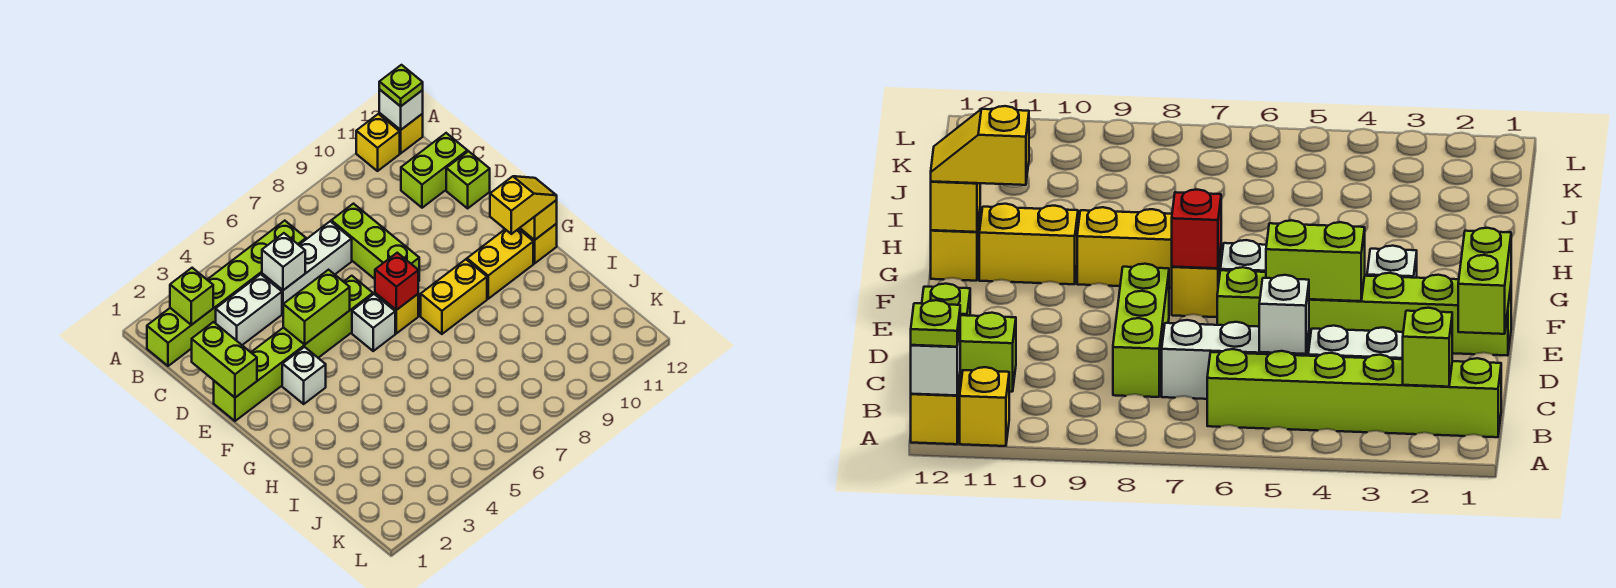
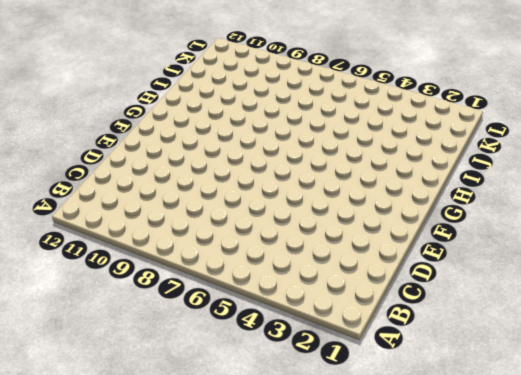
none -> yellow brick A11 level 1
none -> yellow brick A12 level 1
none -> lime brick B1:B6 level 1

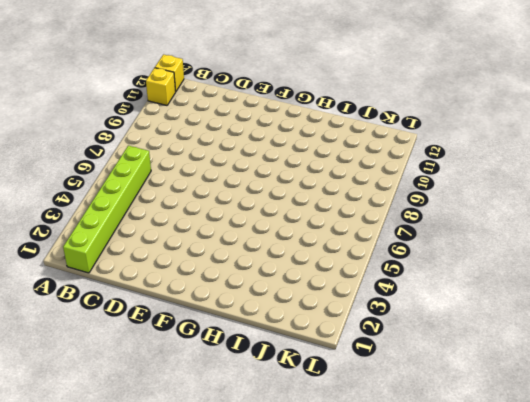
none -> white brick C3:C4 level 1
none -> white brick C5:C7 level 1
none -> lime brick C8:E8 level 1

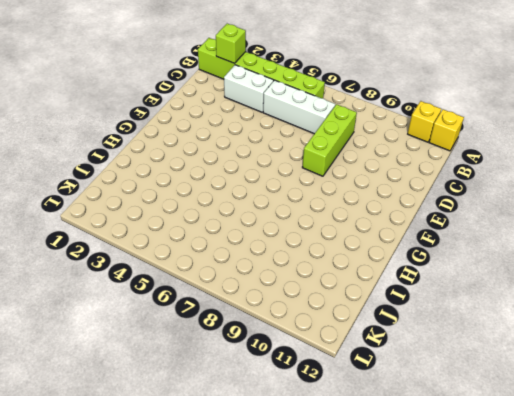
none -> lime brick C11:C12 level 1
none -> lime brick D12 level 1
none -> lime brick E1:E6 level 1

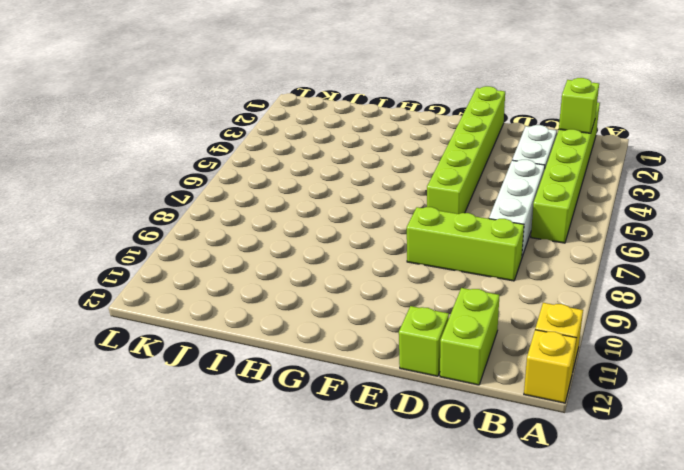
none -> white brick F3 level 1
none -> white brick F6 level 1
none -> yellow brick F7 level 1

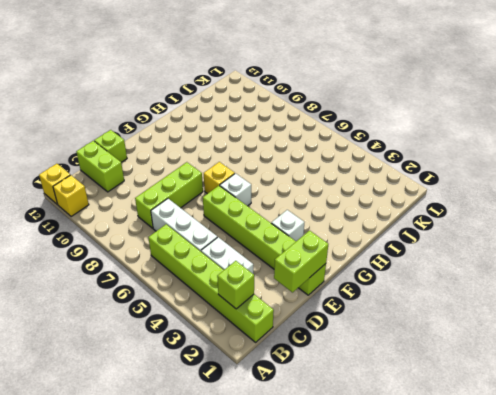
none -> yellow brick G8:G9 level 1
none -> yellow brick G10:G11 level 1
none -> yellow brick G12 level 1

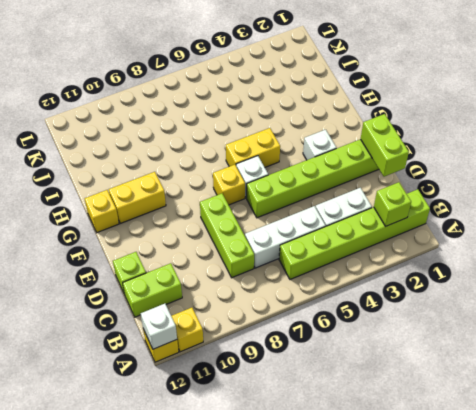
yellow brick G5:G6 level 1 -> yellow brick G8:G9 level 1
none -> white brick C5 level 2
none -> lime brick E4:E5 level 2
none -> red brick F7 level 2

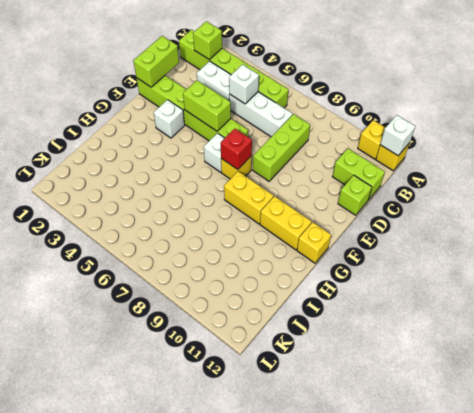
none -> yellow brick G12 level 2
none -> lime plate A12 level 3
none -> yellow slope G11:G12 level 3 top 11

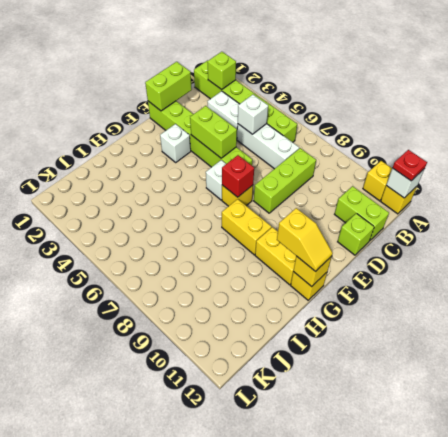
red plate A12 level 3 -> lime plate A12 level 3

